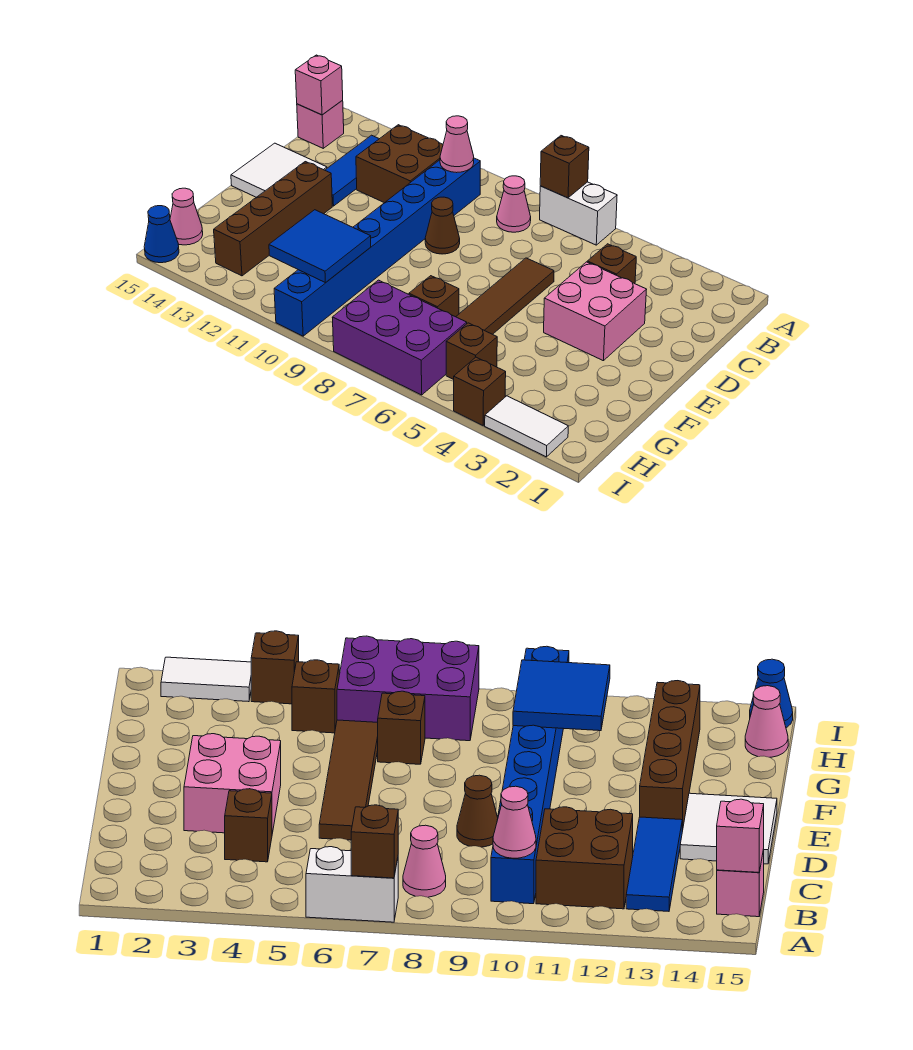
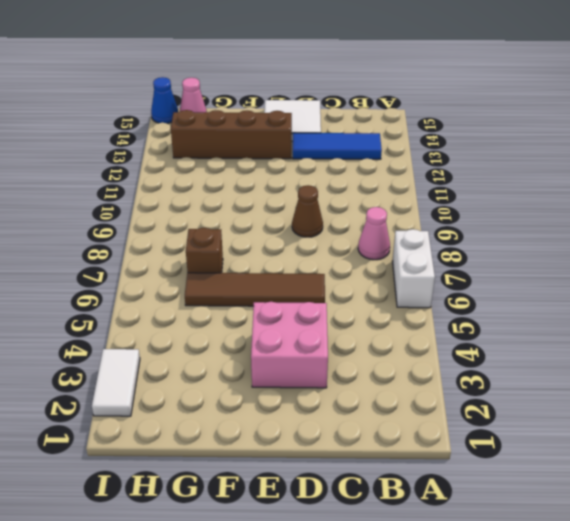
none -> blue brick B10:I10 level 1
none -> brown brick B11:C12 level 1
none -> pink brick B15 level 1

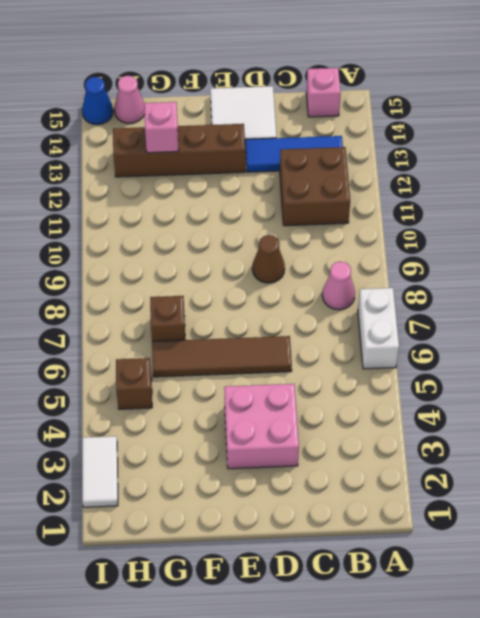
pink brick G13 level 2 -> pink brick B15 level 2
none -> blue brick B10:I10 level 1
none -> brown brick C4 level 1
none -> purple brick H6:I8 level 1

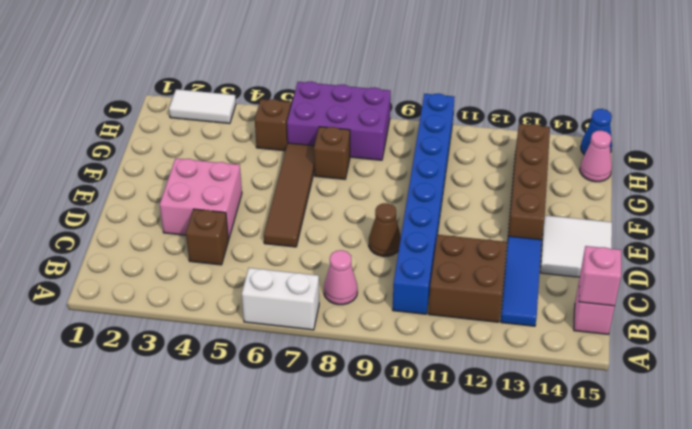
none -> brown brick I4 level 1
none -> brown brick A7 level 2
none -> pink cone B10 level 2

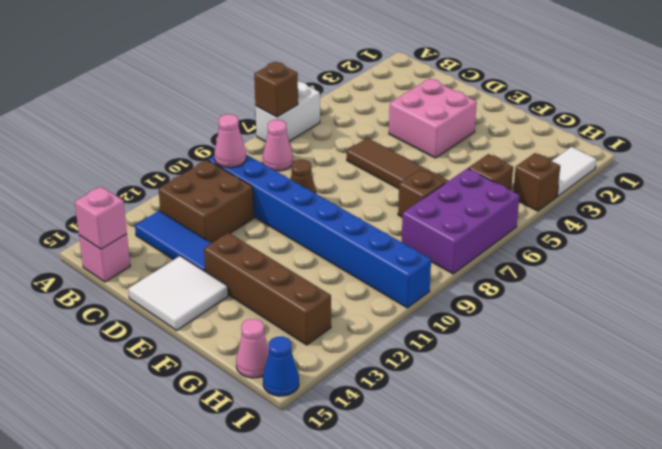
none -> brown brick C4 level 1
none -> blue tile G10:H11 level 2

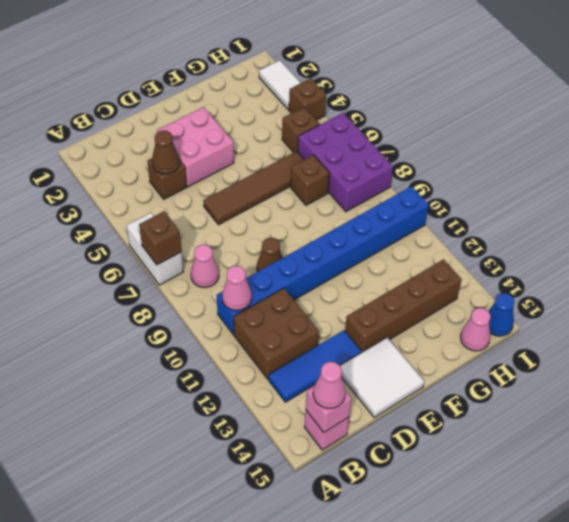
pink cone B15 level 3 -> none
brown cone C4 level 2 -> none
none -> blue tile G10:H11 level 2

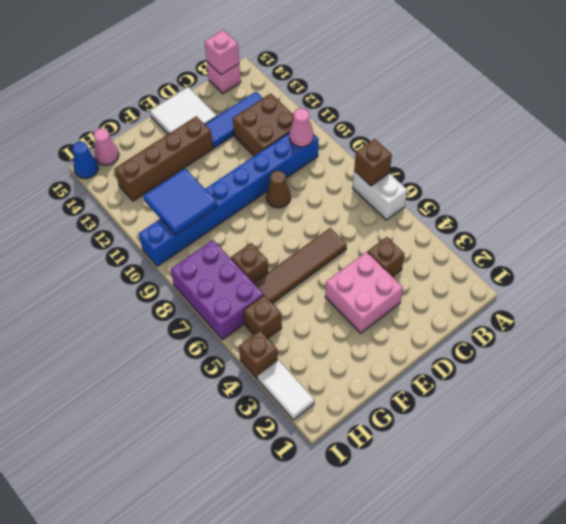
none -> pink cone B8 level 1

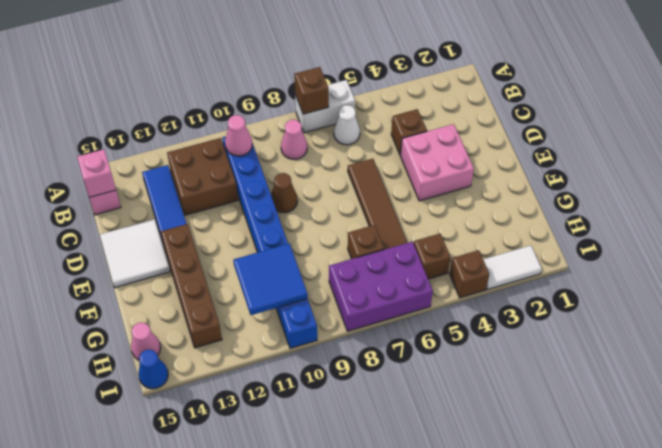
white cone B6 level 1 -> none

